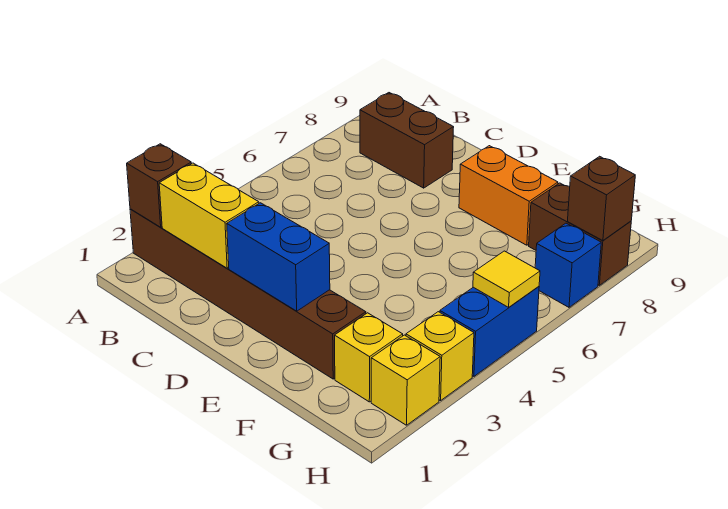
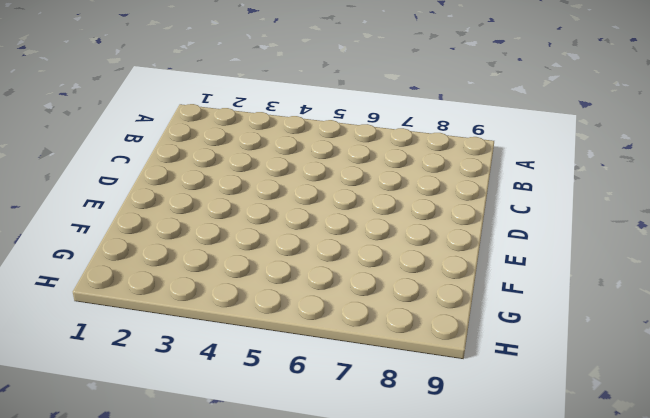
none -> brown brick A2:F2 level 1
none -> brown brick B8:C8 level 1
none -> orange brick E8:F8 level 1

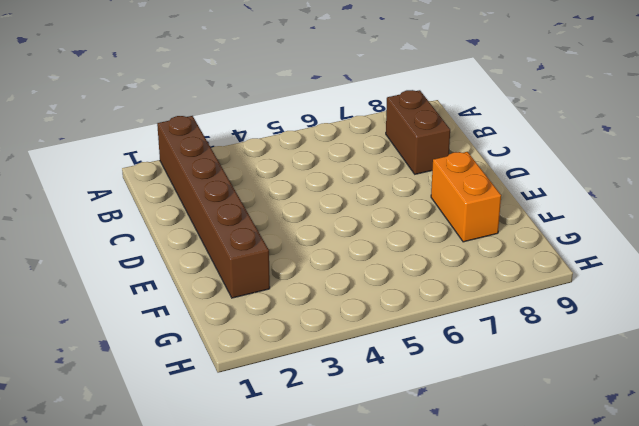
none -> yellow brick G2 level 1
none -> brown brick G8:H8 level 1
none -> yellow brick H2 level 1

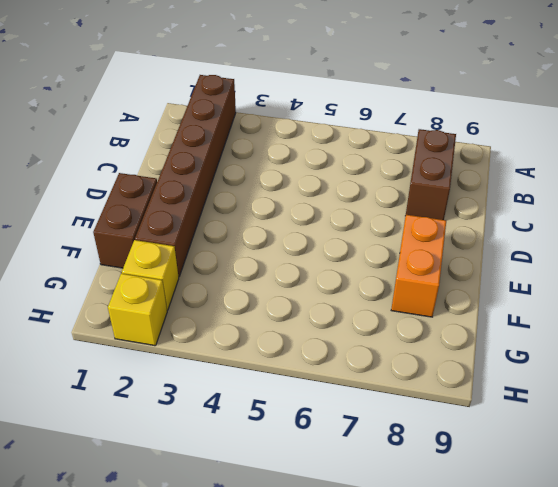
brown brick E1:F1 level 1 -> brown brick G8:H8 level 1
none -> yellow brick H3 level 1
none -> blue brick H4:H5 level 1
none -> blue brick H7 level 1

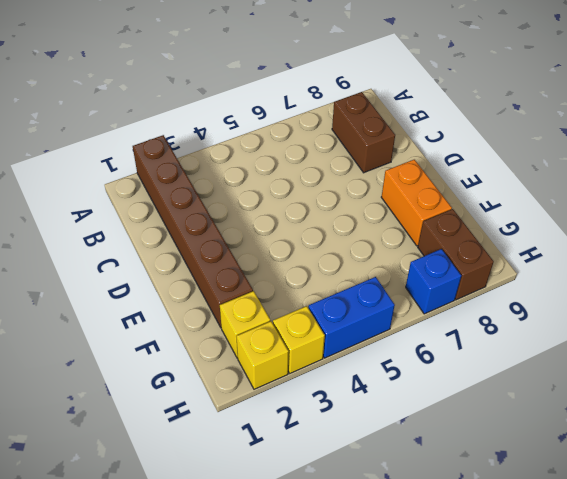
none -> brown brick A2 level 2
none -> yellow brick B2:C2 level 2
none -> blue brick D2:E2 level 2

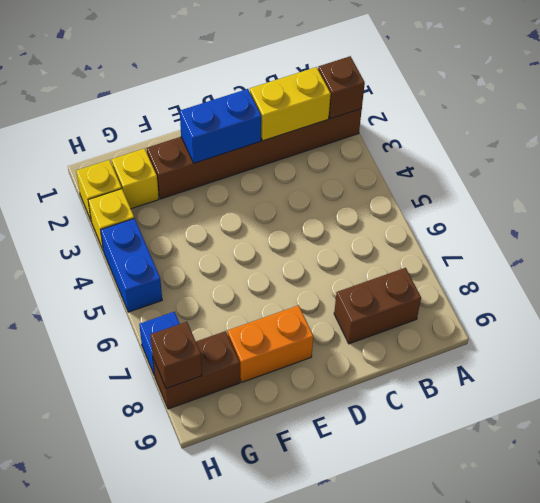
none -> yellow tile H5 level 2

